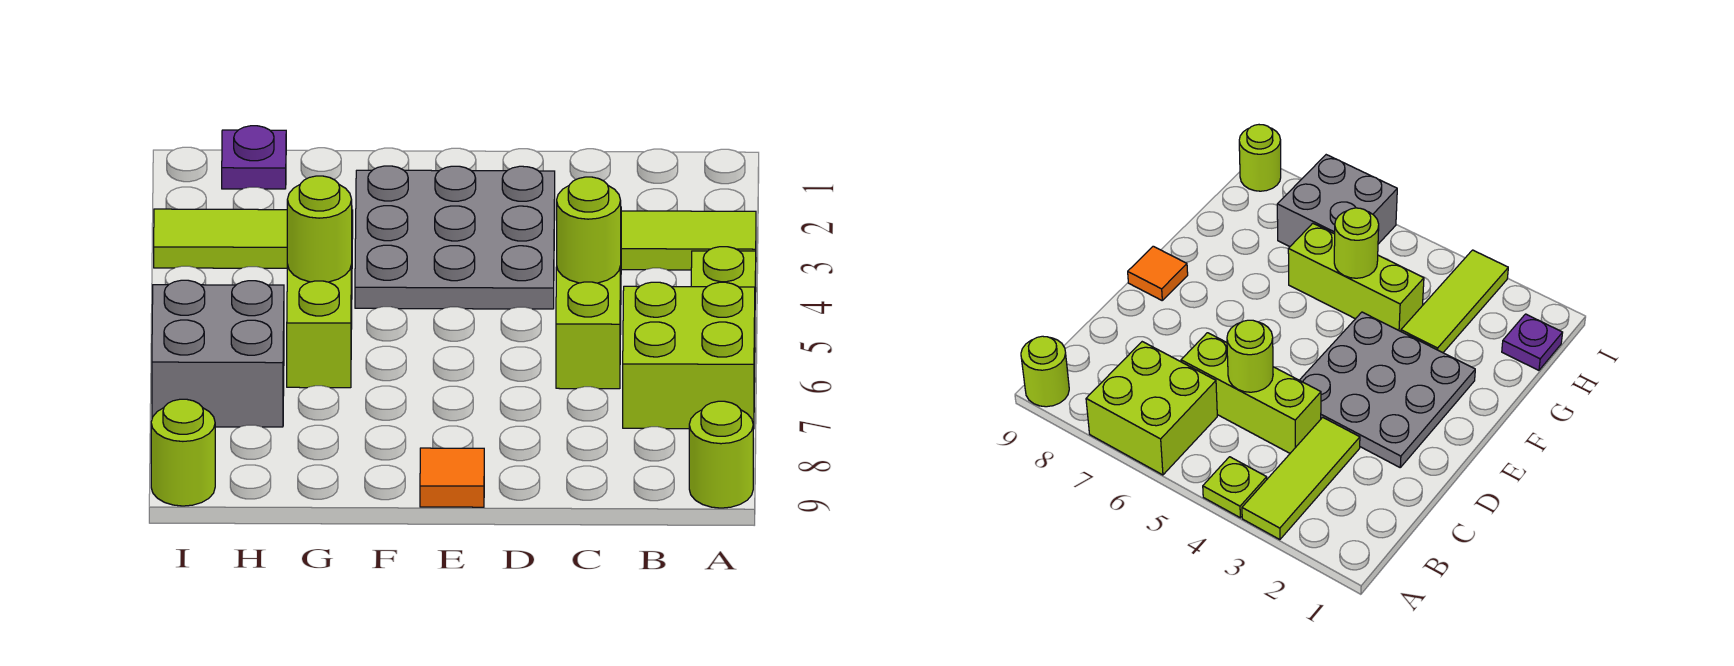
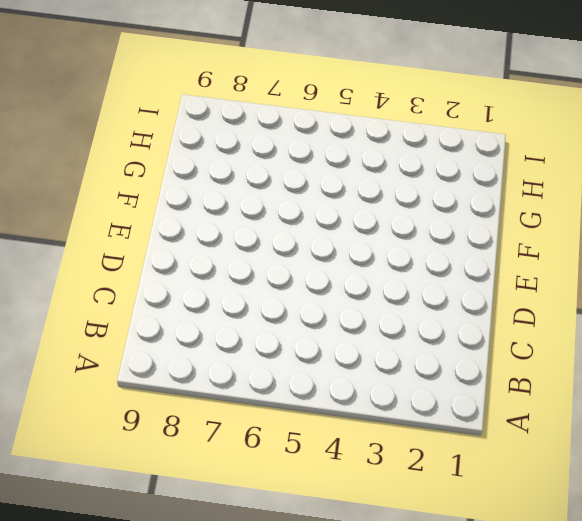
none -> lime tile A3:C3 level 1
none -> lime plate A4 level 1
none -> lime brick A6:B7 level 1

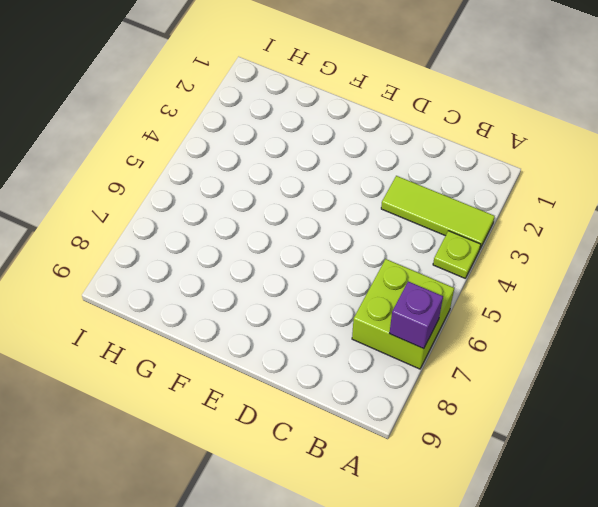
purple brick A7 level 2 -> none
none -> lime round brick A9 level 1
none -> lime brick C4:C6 level 1
none -> grey plate D2:F4 level 1

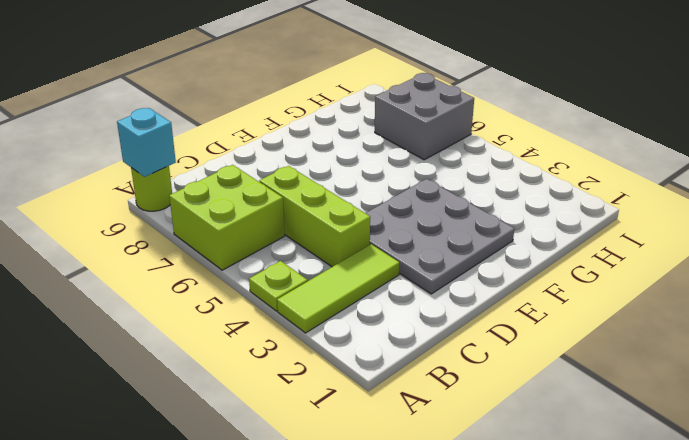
cyan brick A9 level 2 -> none
none -> orange tile E9 level 1
none -> lime tile G3:I3 level 1
none -> lime brick G4:G6 level 1

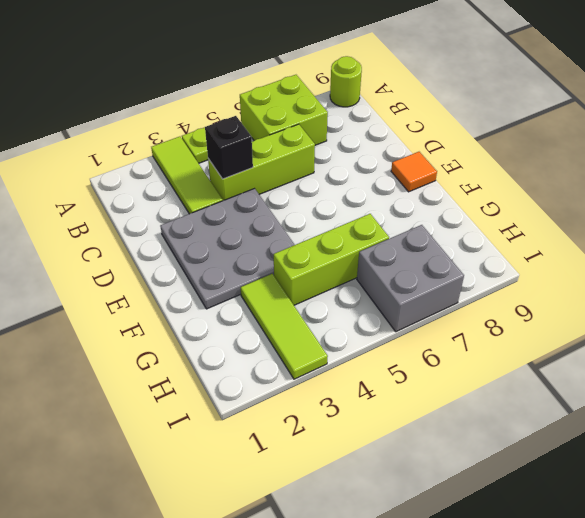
black brick C4 level 2 -> none
none -> purple plate H1 level 1
none -> lime round brick I9 level 1
none -> lime round brick C5 level 2

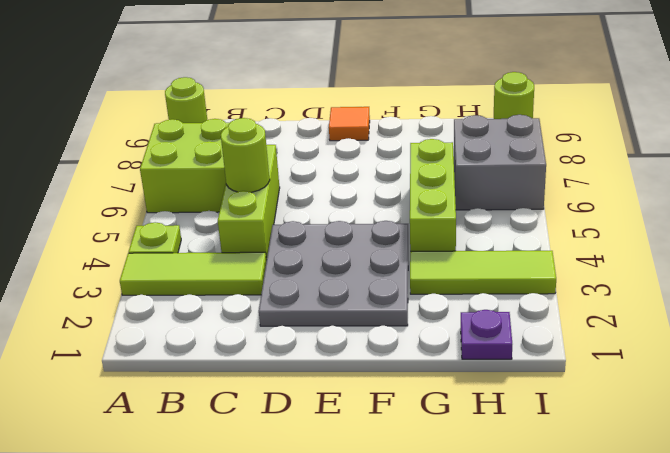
none -> lime round brick G5 level 2

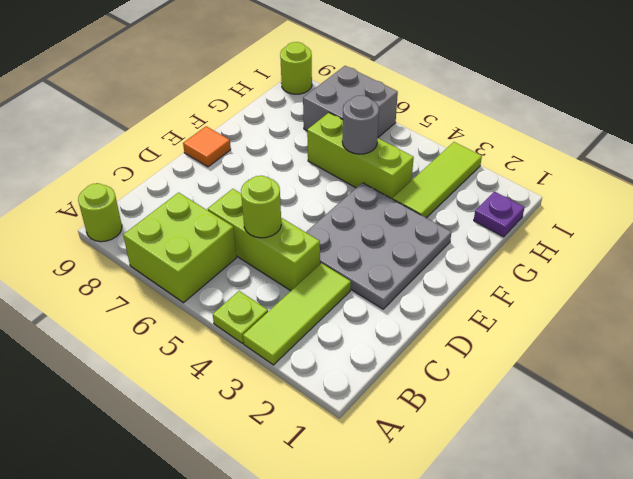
grey round brick G5 level 2 -> lime round brick G5 level 2

